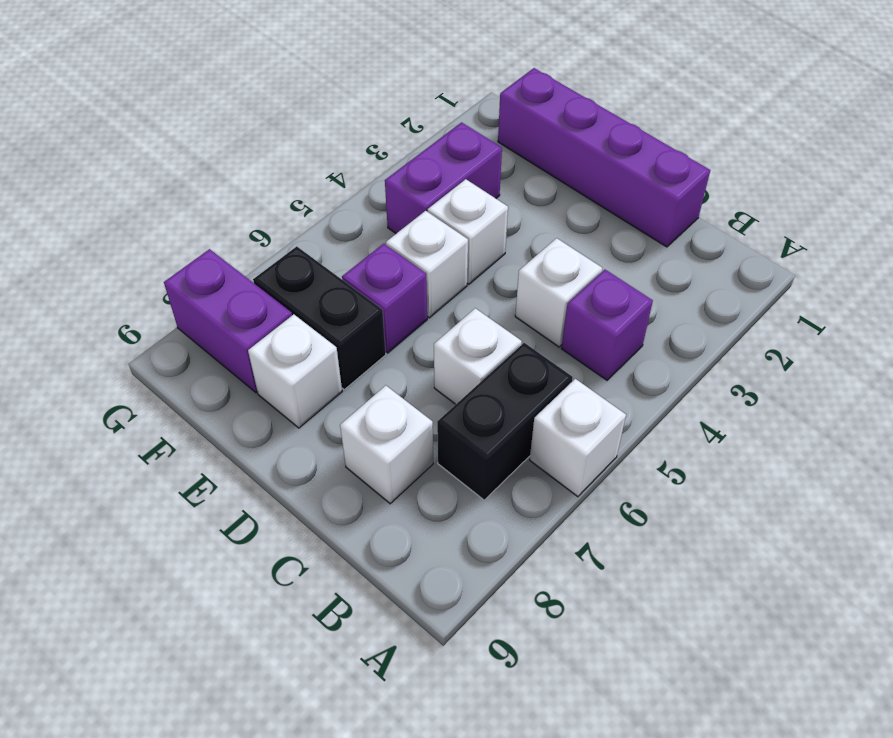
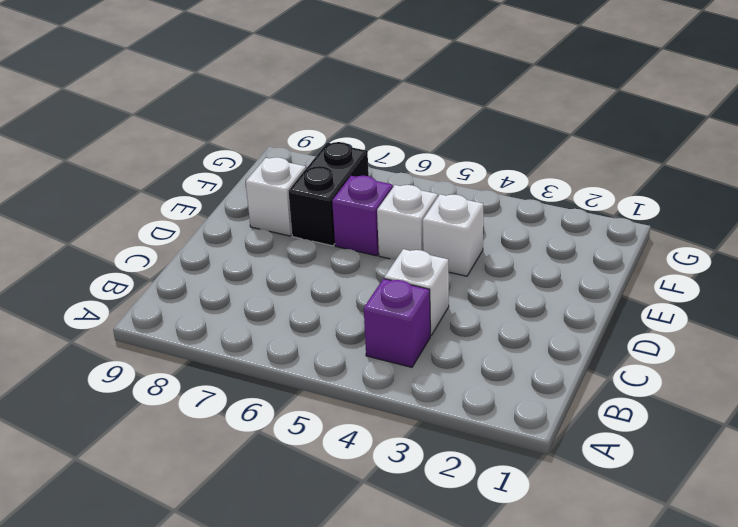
none -> white brick A6 level 1
none -> black brick B6:B7 level 1
none -> purple brick C1:F1 level 1

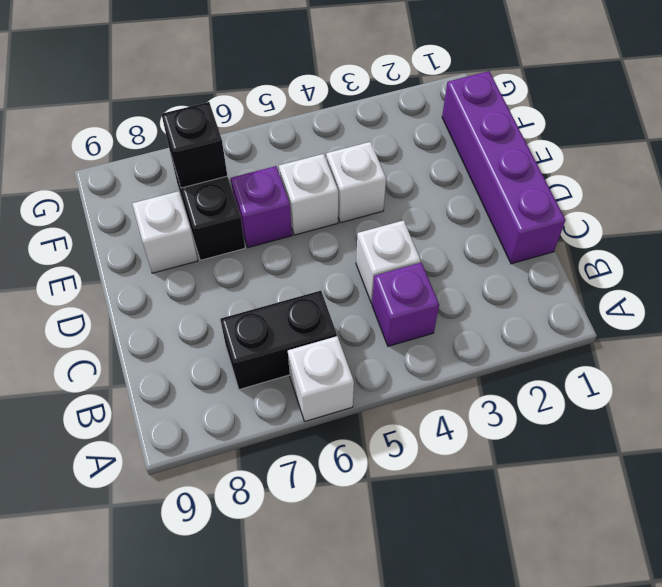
black brick F7 level 2 -> none
none -> white brick C6 level 1
none -> white brick C8 level 1
none -> purple brick F3:F4 level 1

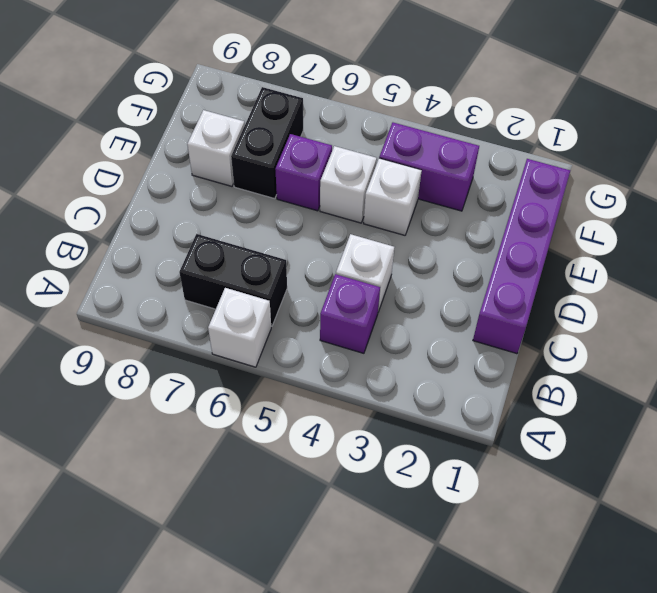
none -> white brick C6 level 1
none -> white brick C8 level 1
none -> purple brick F8:G8 level 1

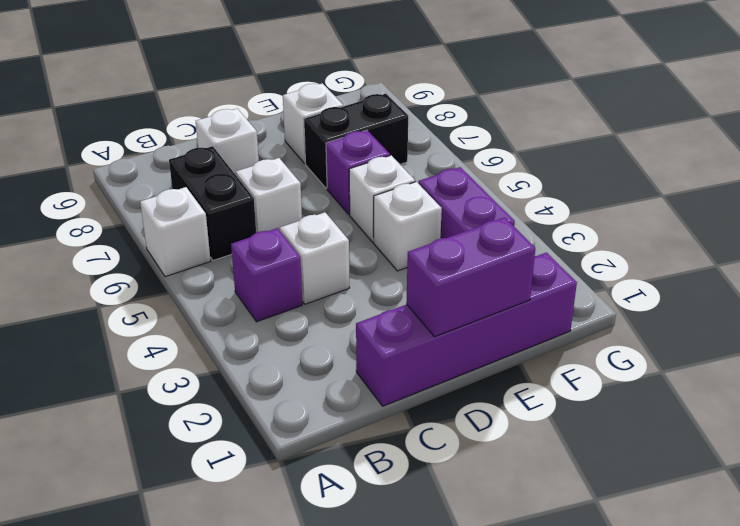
purple brick D1:E1 level 2 -> purple brick F8:G8 level 1

